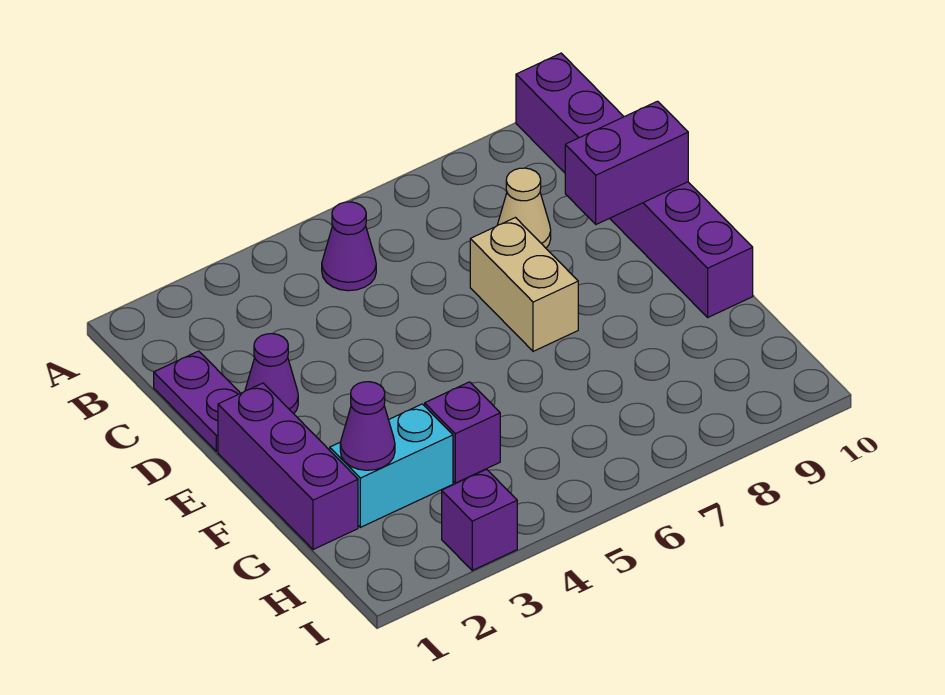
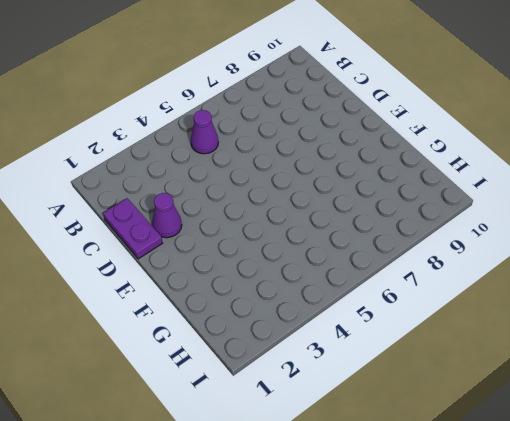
none -> purple brick A10:F10 level 1
none -> tan cone C8 level 1
none -> tan brick D7:E7 level 1

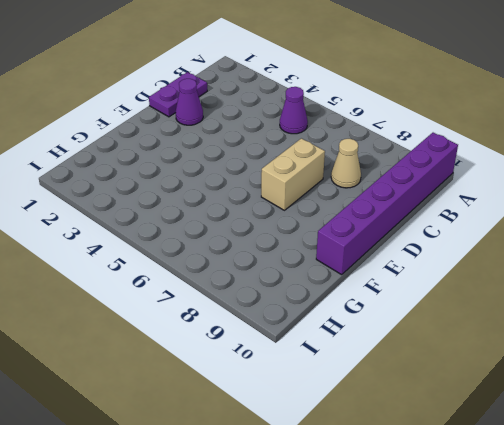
none -> purple brick E1:G1 level 1
none -> cyan brick G2:G3 level 1
none -> purple brick G4 level 1

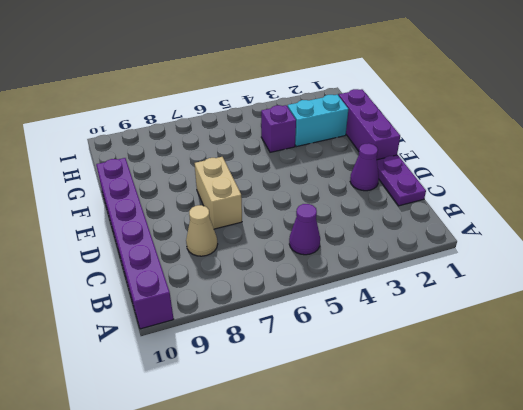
none -> purple brick I3 level 1
none -> purple brick D9:D10 level 2
none -> purple cone G2 level 2

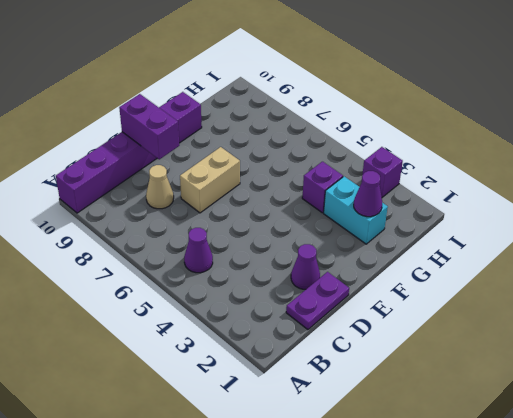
none -> purple brick E1:G1 level 1

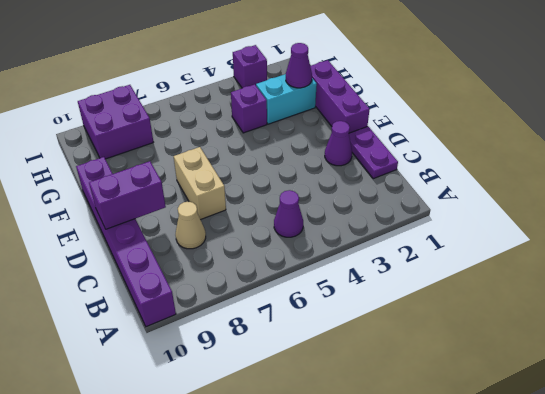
purple brick H8:I9 level 1 -> none

